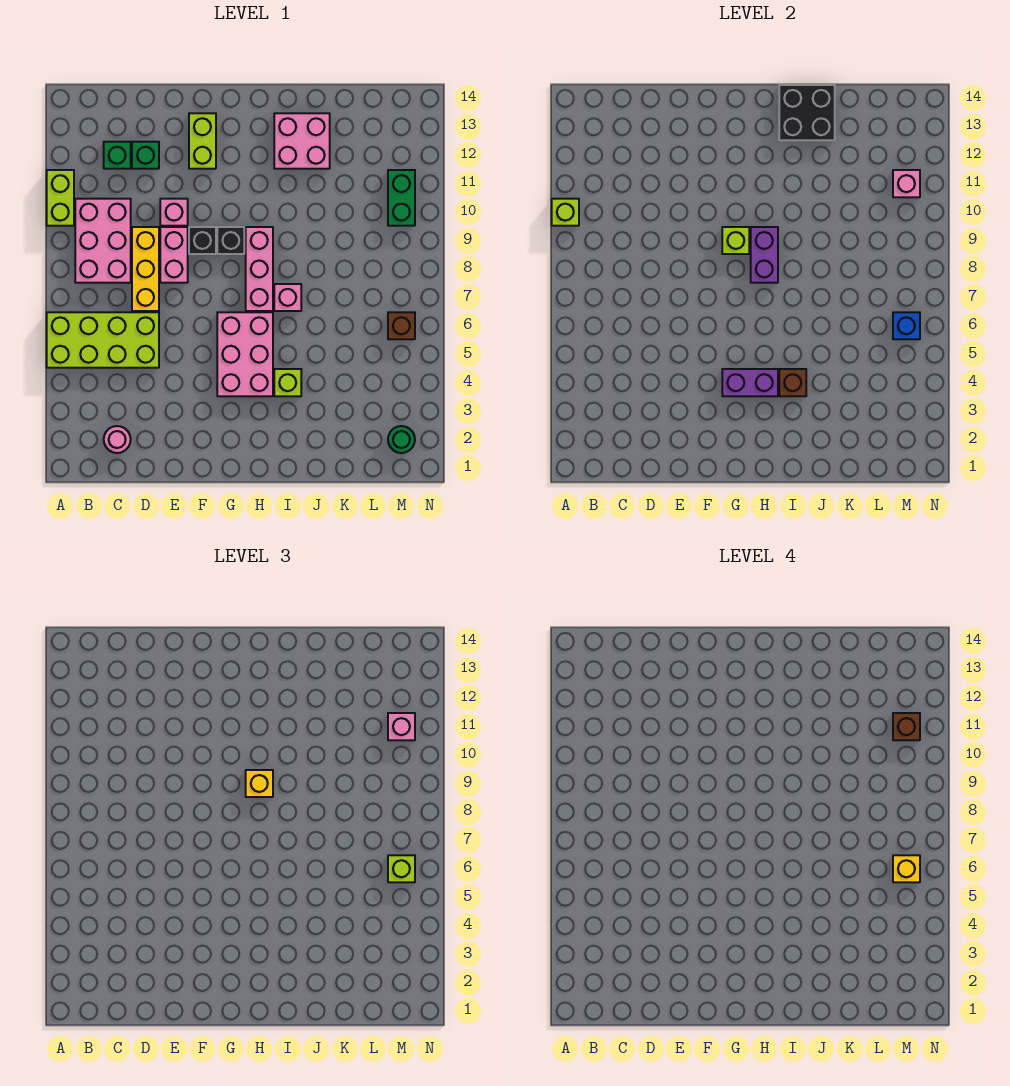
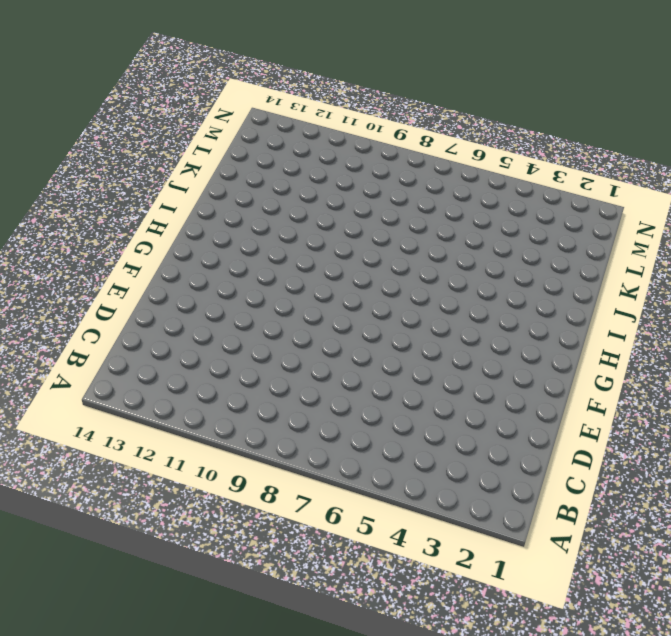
none -> lime brick A5:D6 level 1
none -> lime brick A10:A11 level 1
none -> pink brick B8:C10 level 1
none -> pink round brick C2 level 1

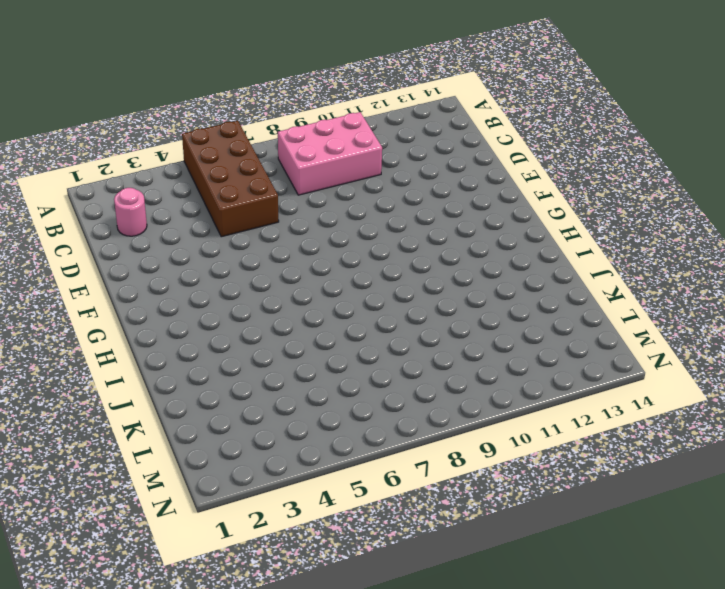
brown brick A5:D6 level 1 -> lime brick A5:D6 level 1
none -> lime brick A10:A11 level 1
none -> green brick C12 level 1
none -> yellow brick D7:D9 level 1
none -> green brick D12 level 1

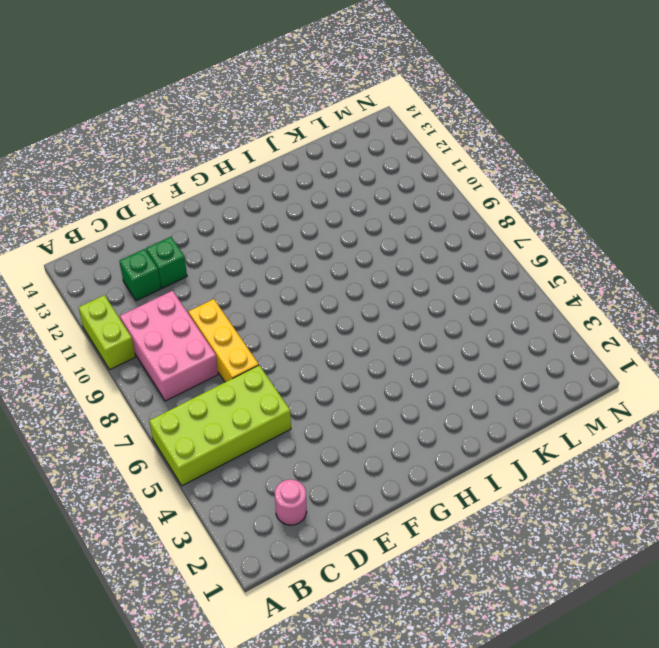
none -> pink brick E8:E9 level 1
none -> pink brick E10 level 1
none -> black brick F9 level 1
none -> lime brick F12:F13 level 1

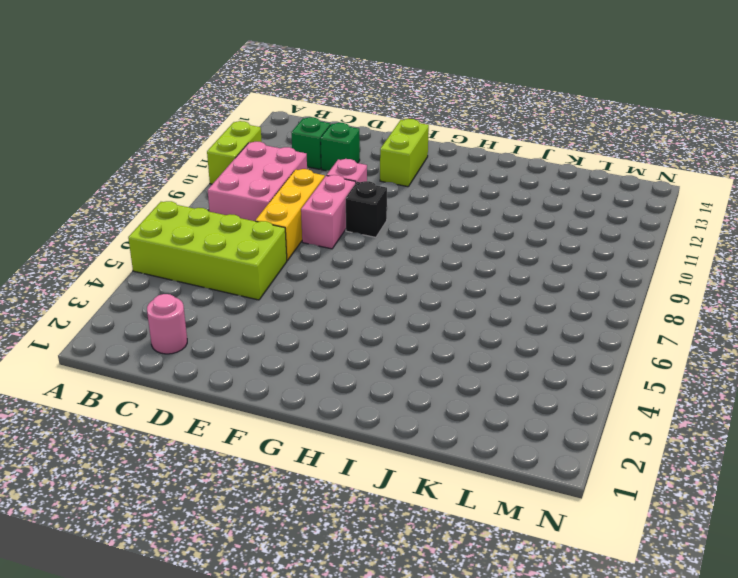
none -> pink brick G4:H6 level 1
none -> black brick G9 level 1
none -> pink brick H7:H9 level 1
none -> lime brick I4 level 1

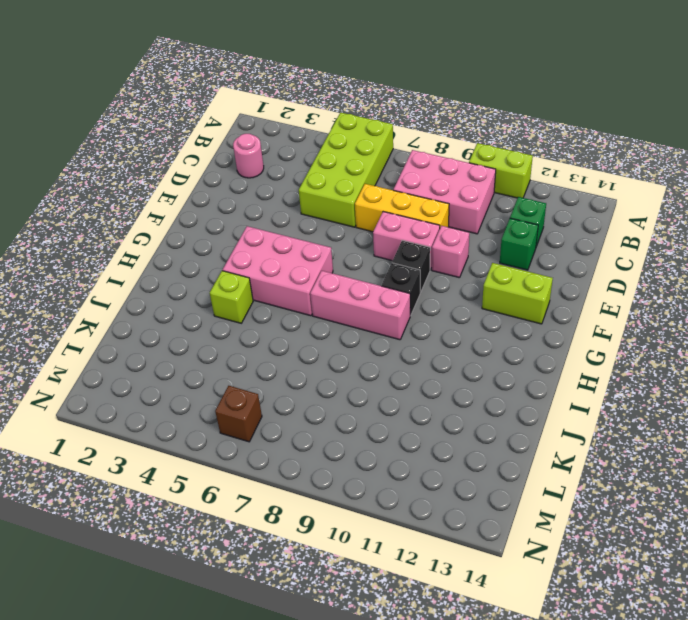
none -> pink brick I7 level 1
none -> pink brick I12:J13 level 1
none -> green round brick M2 level 1
none -> green brick M10:M11 level 1

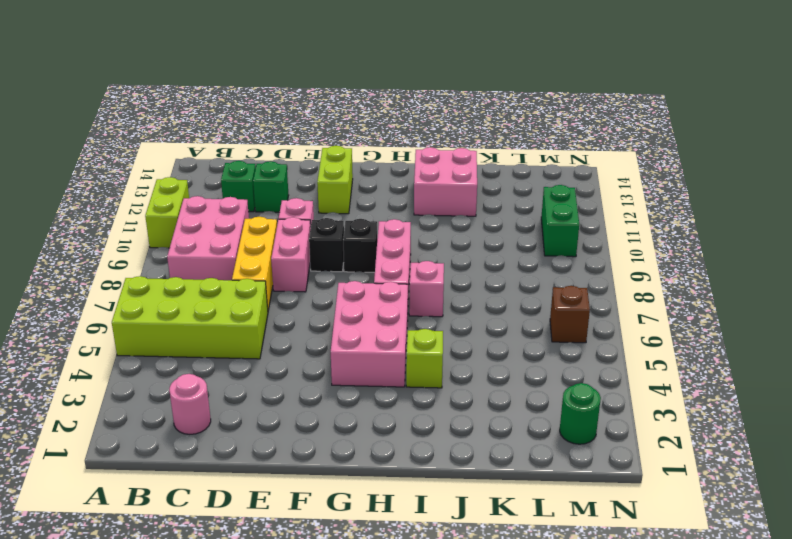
none -> lime brick A10 level 2
none -> purple brick G4:H4 level 2
none -> lime brick G9 level 2
none -> purple brick H8:H9 level 2

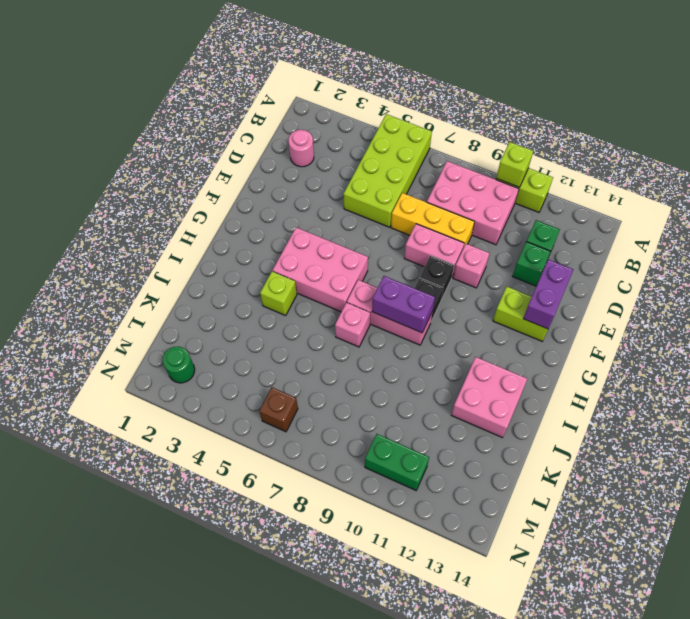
purple brick E13:F13 level 2 -> purple brick G4:H4 level 2
none -> lime brick G9 level 2
none -> brown brick I4 level 2
none -> black brick I13:J14 level 2
none -> blue brick M6 level 2

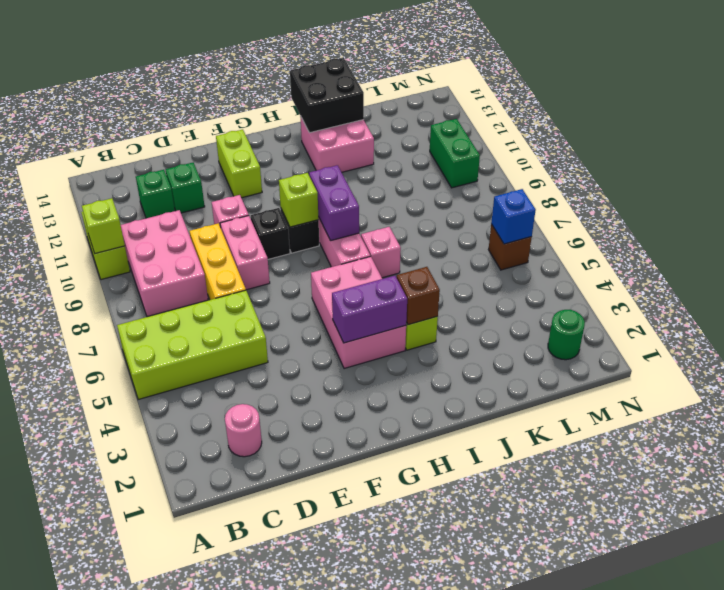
none -> pink brick M11 level 2
none -> yellow brick H9 level 3
none -> lime brick M6 level 3
none -> pink brick M11 level 3

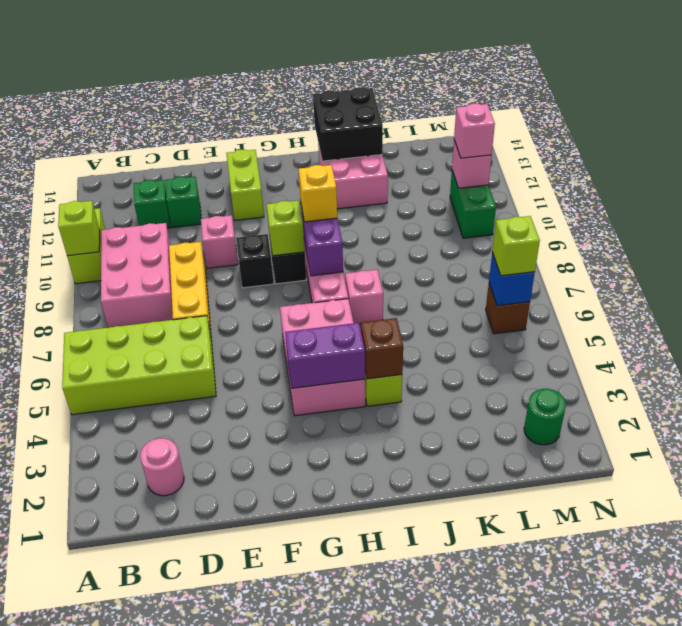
none -> pink brick E8:E9 level 1
none -> yellow brick M6 level 4
none -> brown brick M11 level 4

